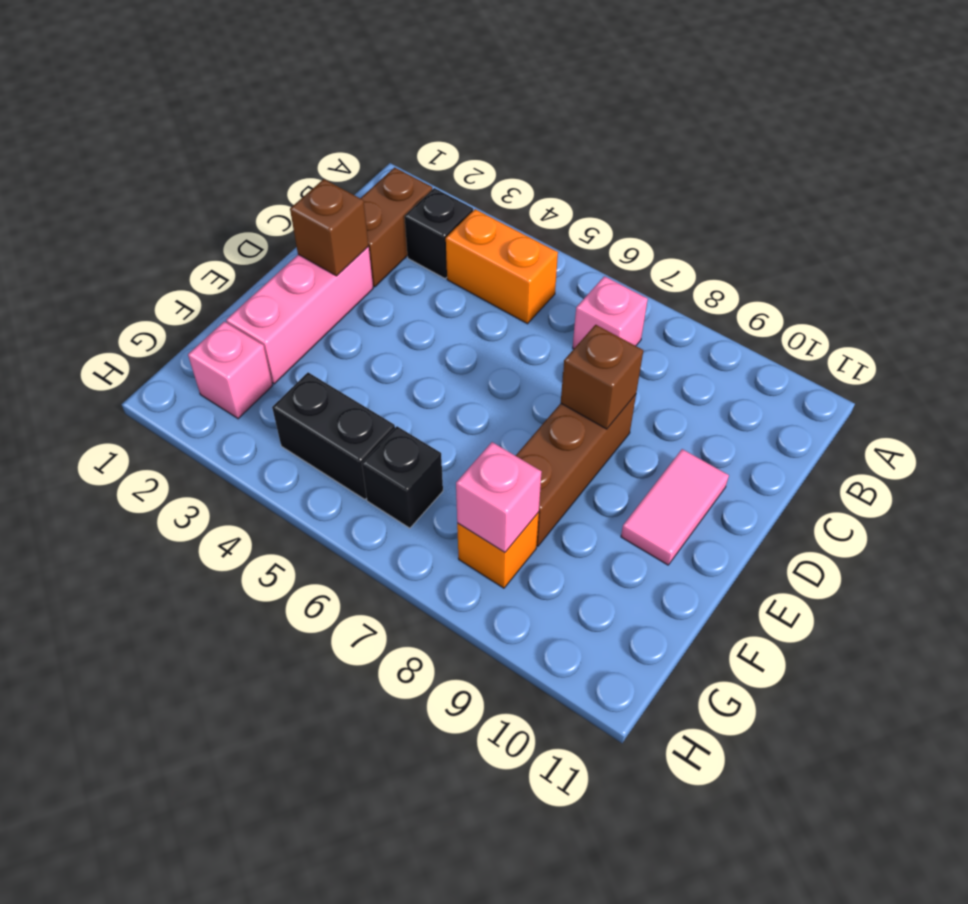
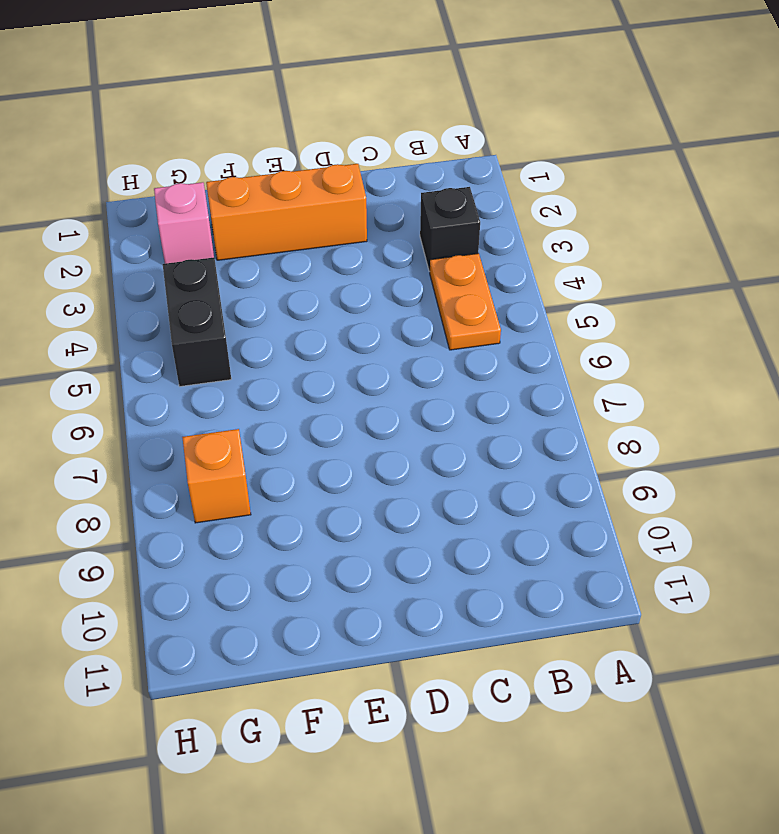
orange plate B4:B5 level 1 -> orange brick B4:B5 level 1
orange brick D2:F2 level 1 -> pink brick D2:F2 level 1
none -> brown brick B2:C2 level 1
none -> pink brick B7 level 1
none -> brown brick D8:F8 level 1

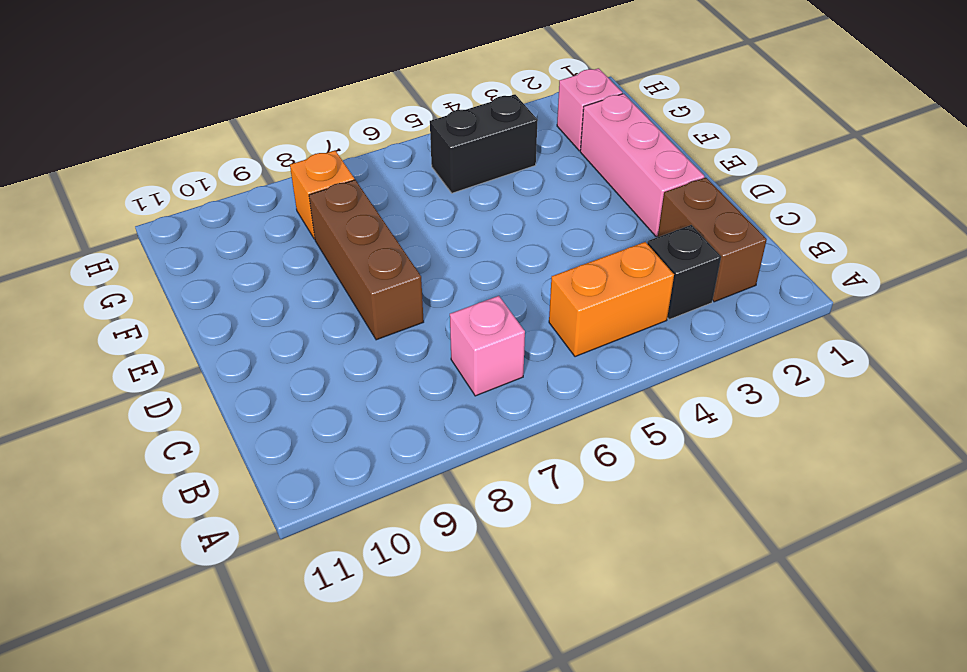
none -> pink tile D10:E10 level 1
none -> black brick G6 level 1
none -> brown brick D2 level 2

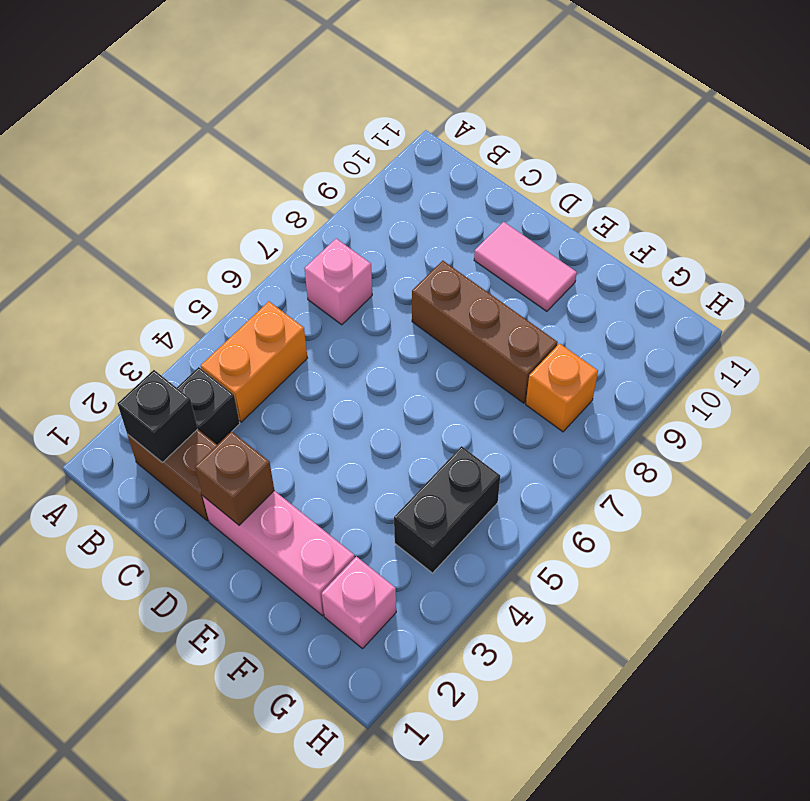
black brick B2 level 2 -> black brick G6 level 1
none -> brown brick D8 level 2
none -> pink brick G8 level 2

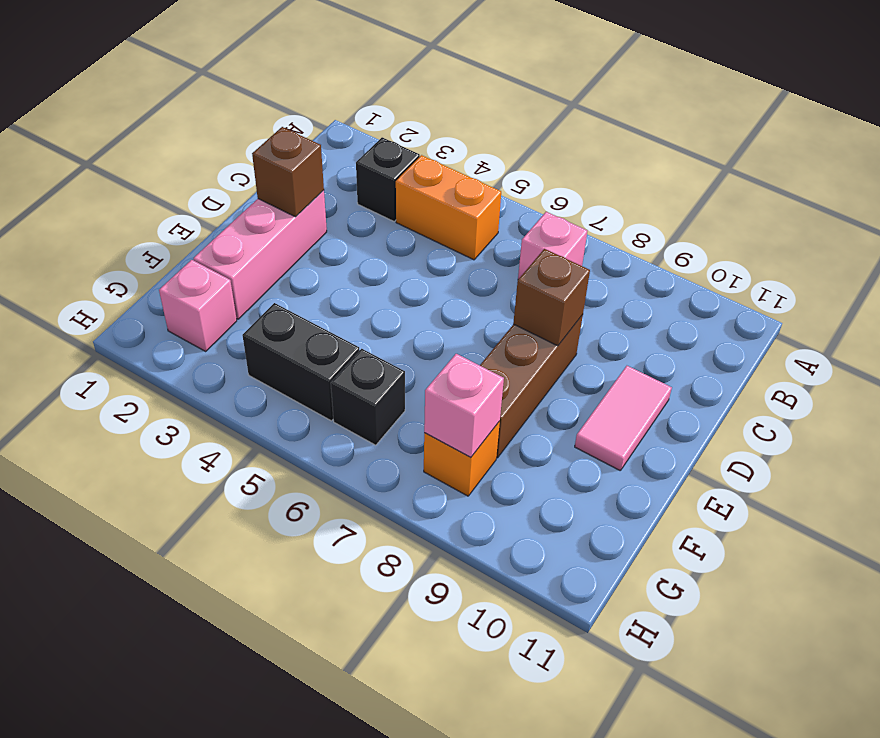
none -> brown brick B2:C2 level 1

